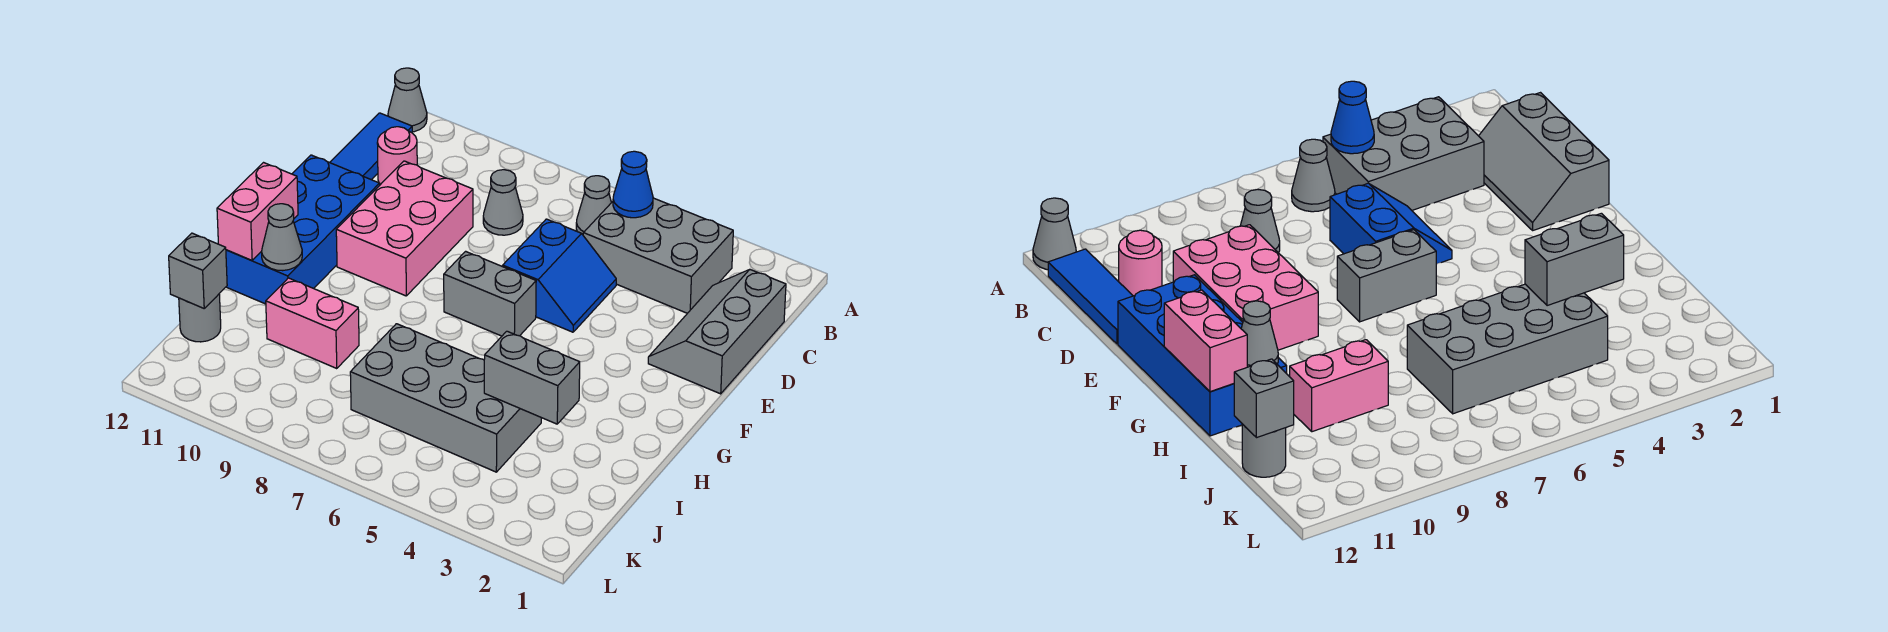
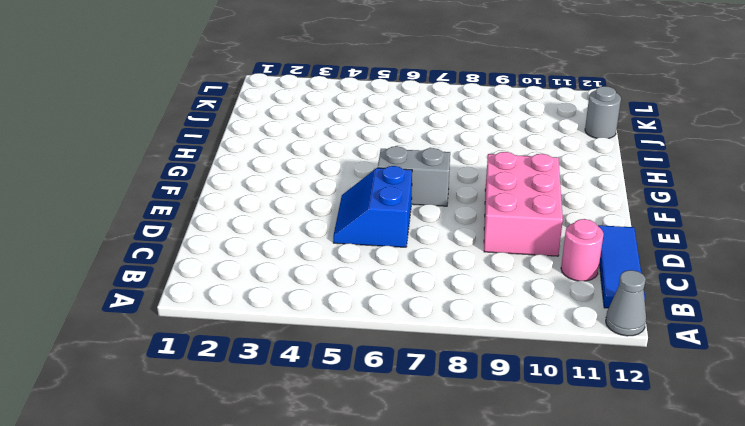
none -> grey brick B3:C5 level 1
none -> grey cone B6 level 1
none -> grey slope C1:E2 level 1 top 1

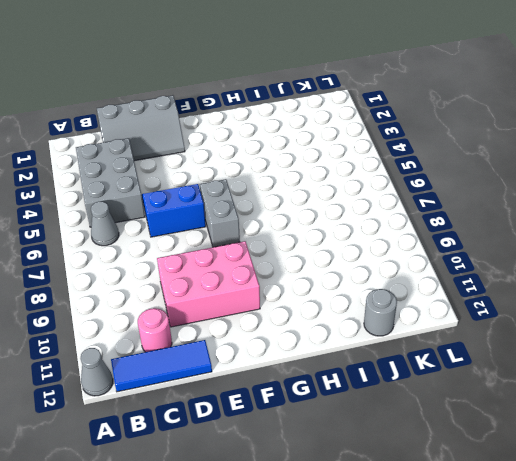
none -> grey cone C8 level 1
none -> blue brick E11:H12 level 1
none -> grey brick I4:J7 level 1

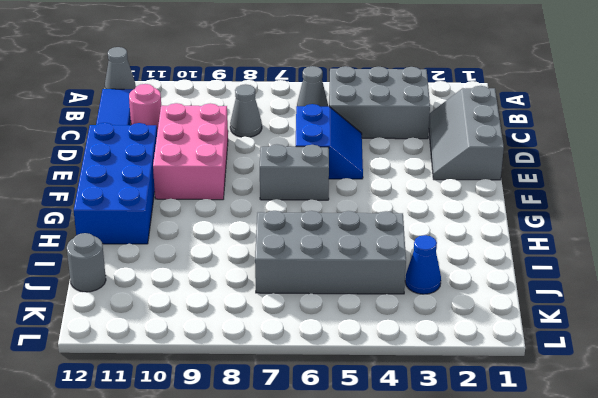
blue cone J3 level 1 -> blue cone B5 level 2
none -> pink brick I9:I10 level 1
none -> pink brick G12:H12 level 2
none -> grey cone H11 level 2

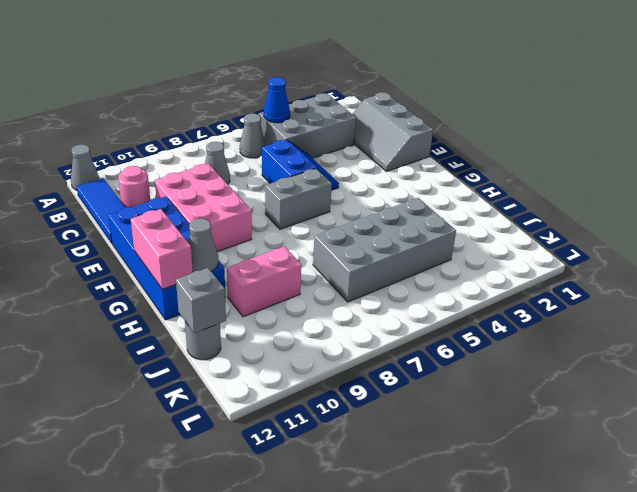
none -> grey brick I3:I4 level 2

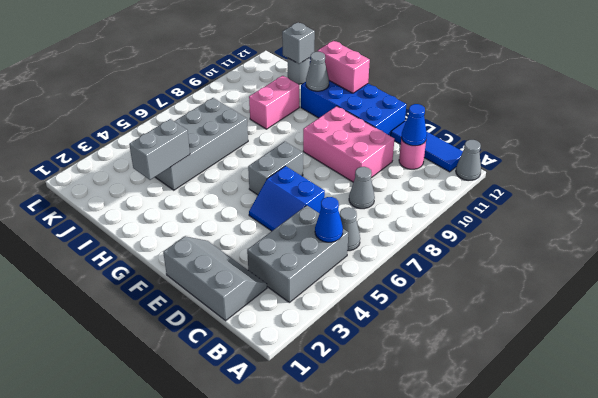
blue cone C11 level 2 -> none

